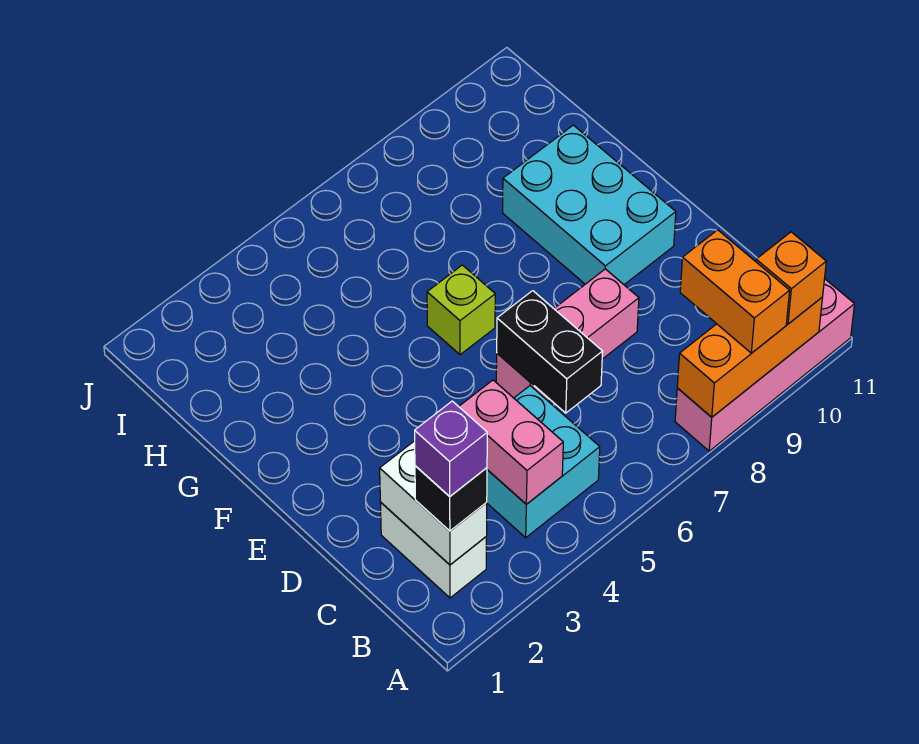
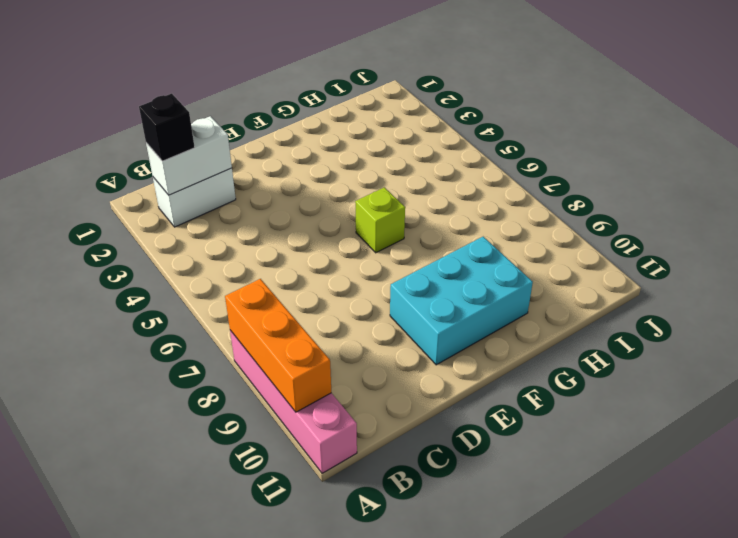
none -> cyan brick B4:C5 level 1
none -> pink brick D6:D8 level 1
none -> pink brick B4:C4 level 2

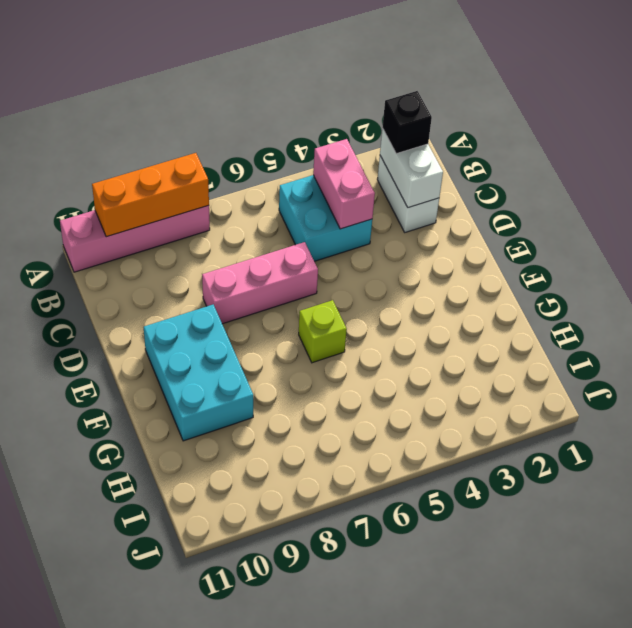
none -> black brick C6:D6 level 2
none -> orange brick A9:B9 level 3
none -> orange brick A10 level 3

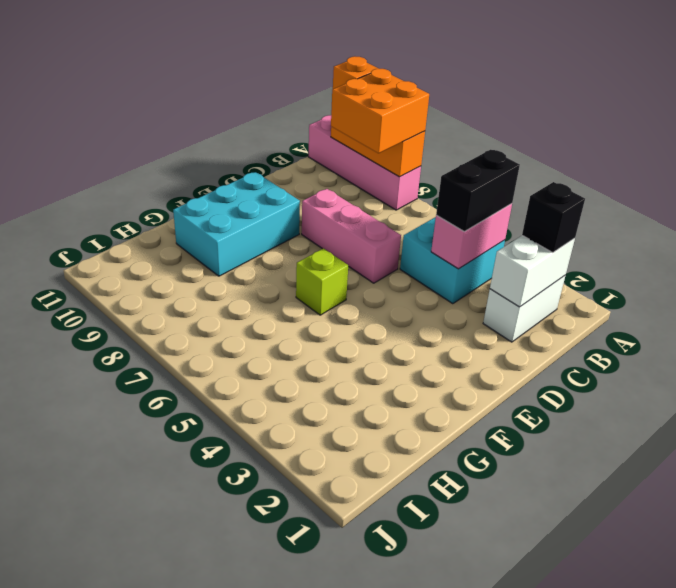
orange brick A8:B9 level 3 -> orange brick A9:B9 level 3
black brick B4:C4 level 3 -> black brick C6:D6 level 2
none -> purple brick B2 level 4

